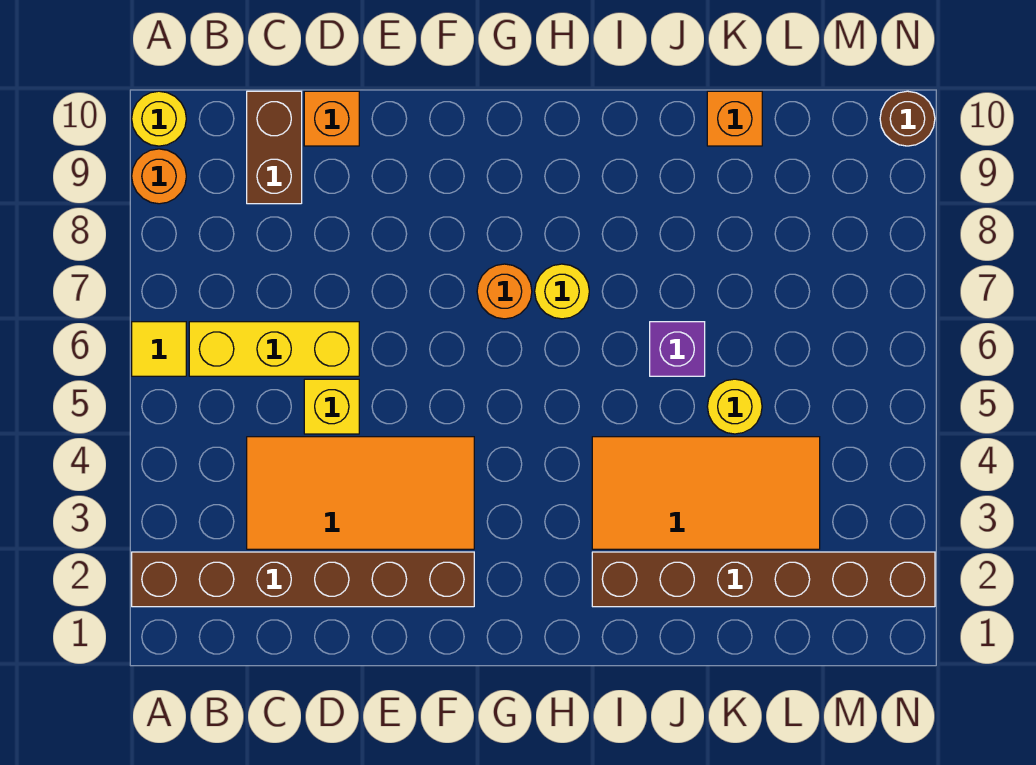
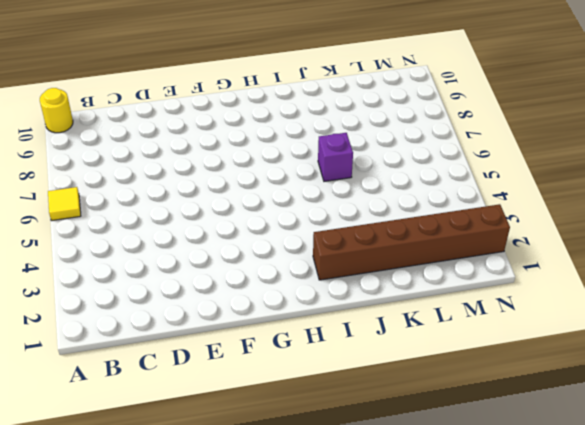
none -> brown brick A2:F2 level 1
none -> orange round brick A9 level 1
none -> yellow brick B6:D6 level 1

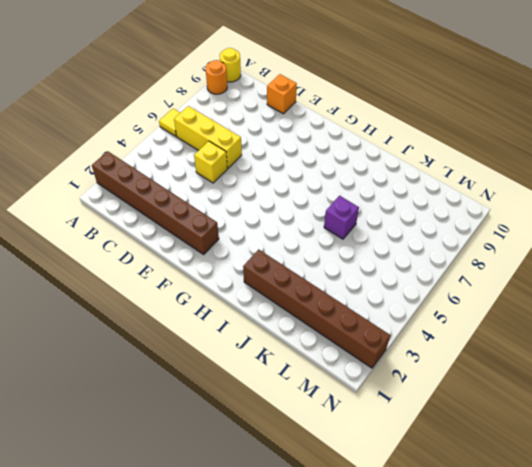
none -> orange tile C3:F4 level 1
none -> brown brick C9:C10 level 1
none -> orange round brick G7 level 1

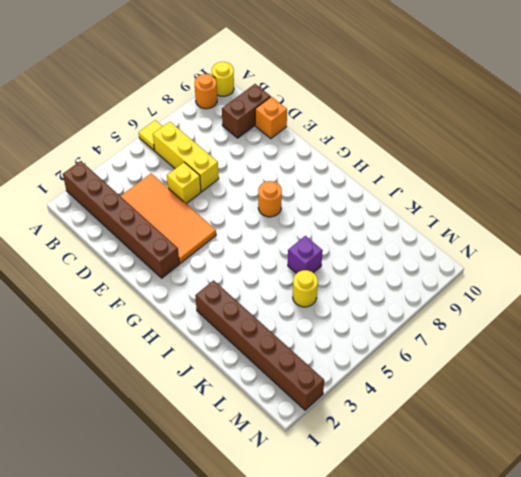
none -> yellow round brick H7 level 1
none -> orange tile I3:L4 level 1
none -> orange brick K10 level 1

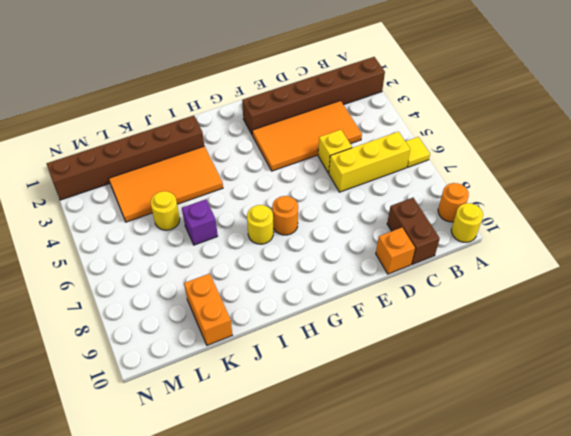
orange brick K9:K10 level 1 -> orange brick K10 level 1
none -> brown round brick N10 level 1

